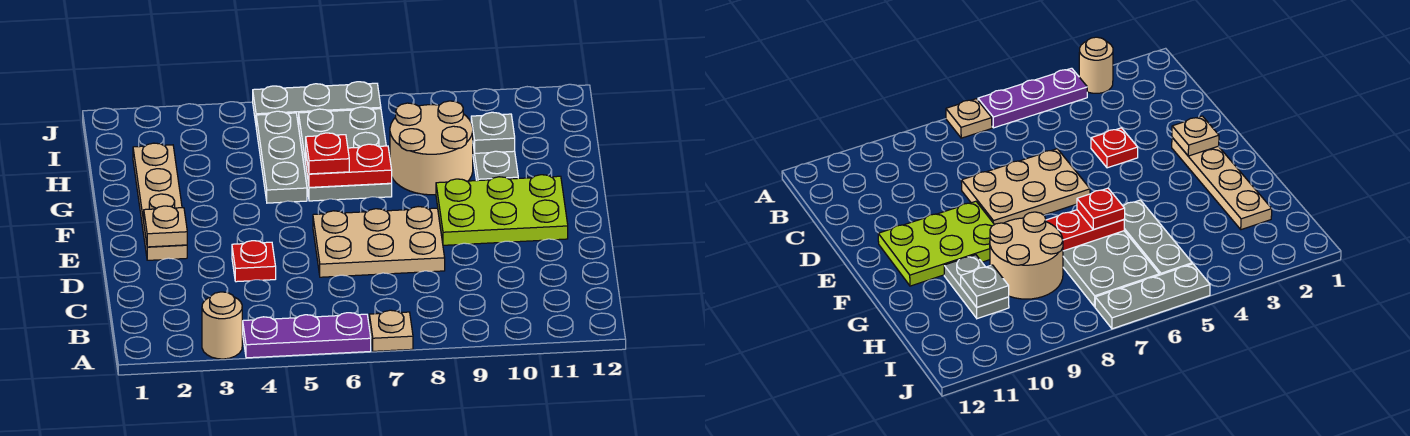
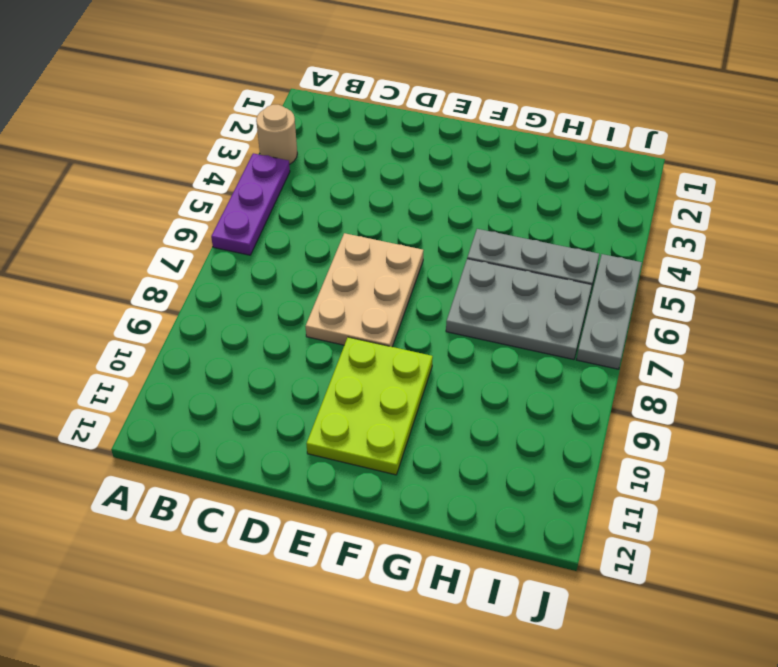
none -> tan plate A7 level 1
none -> red plate D4 level 1
none -> tan plate E2:H2 level 1

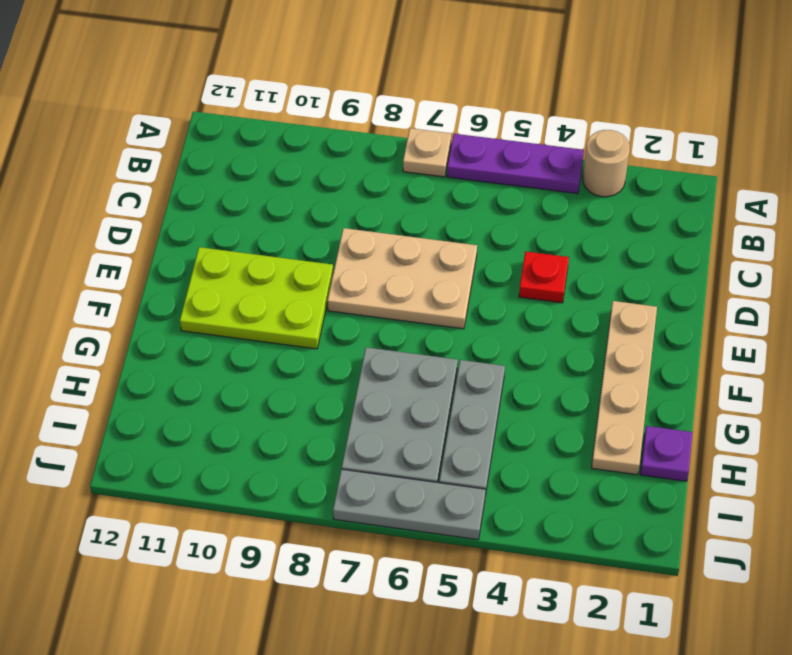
purple plate H1 level 1 -> none
none -> tan round brick G8:H9 level 1
none -> grey plate G10:H10 level 1
none -> tan plate E2 level 2

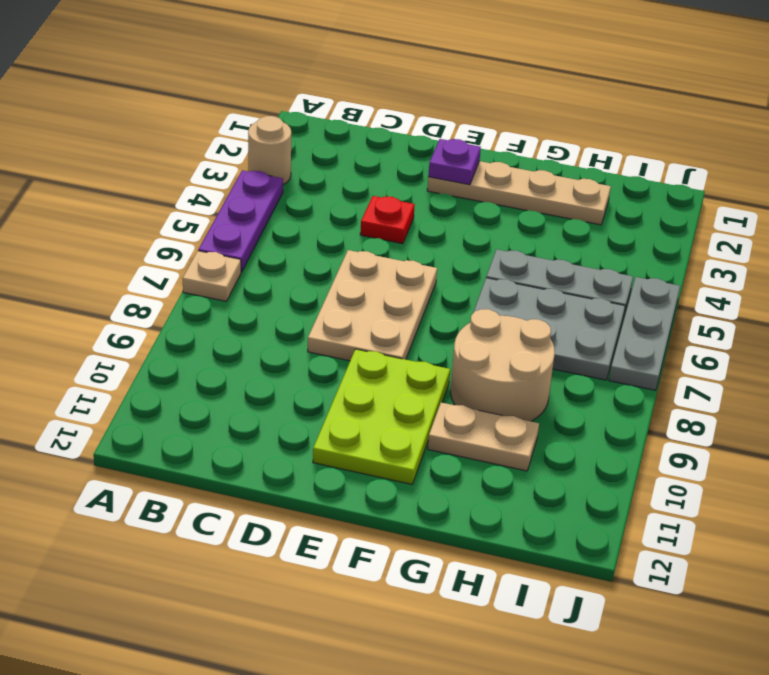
purple plate E2 level 2 -> tan plate E2 level 2
tan plate G10:H10 level 1 -> grey plate G10:H10 level 1
none -> red plate G6:G7 level 2
none -> grey plate H10 level 2
none -> red plate G6 level 3

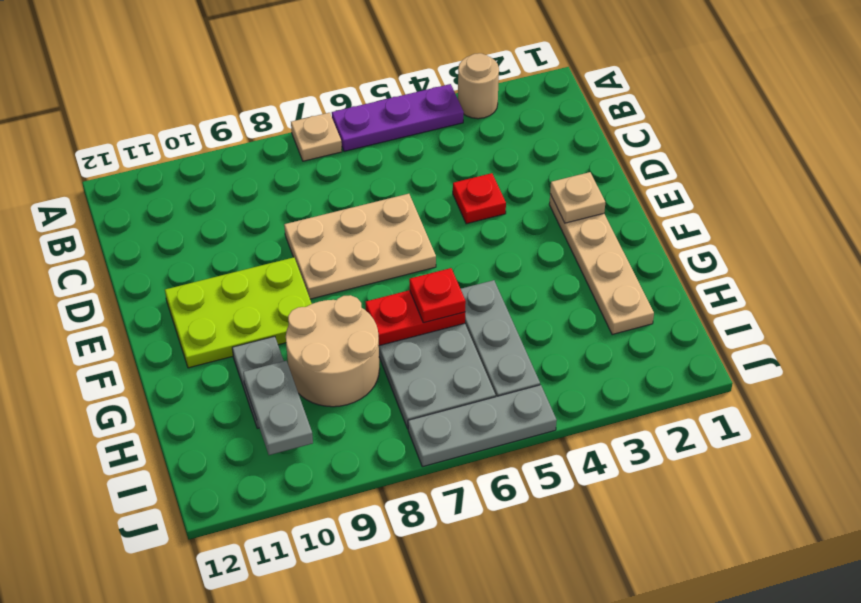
grey plate H10:I10 level 2 -> grey plate H10 level 2

